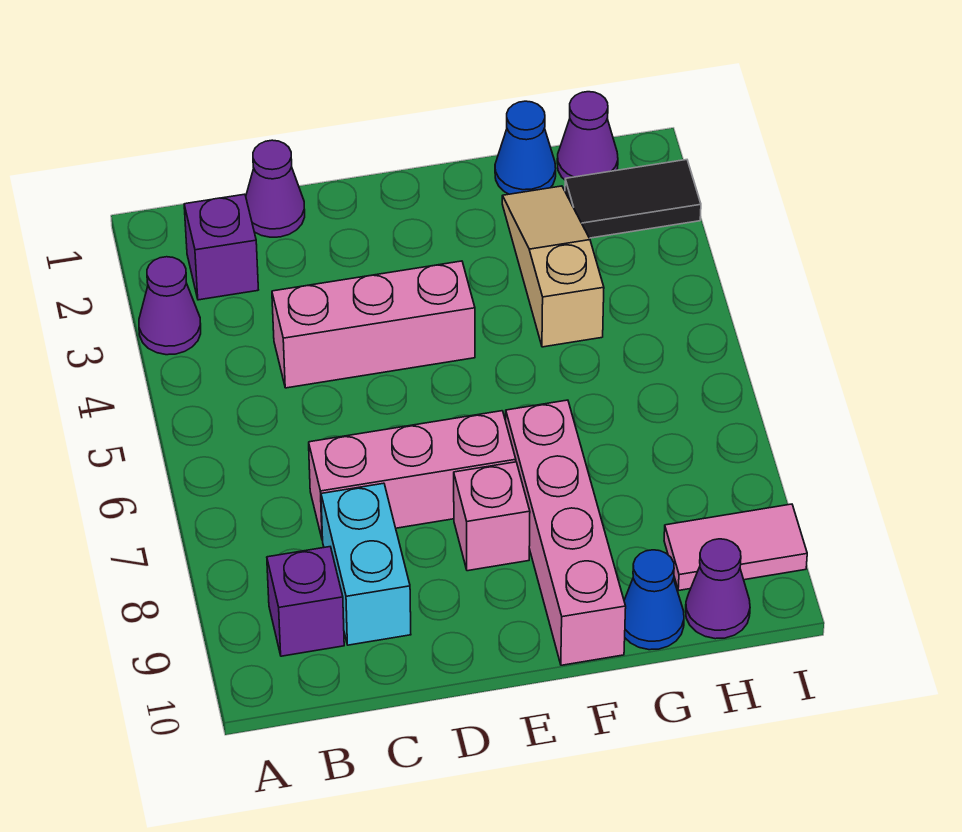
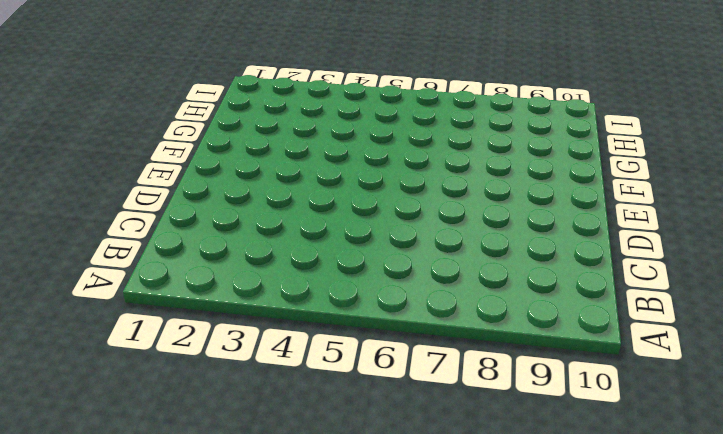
none -> purple cone A3 level 1
none -> purple brick B2 level 1
none -> purple brick B9 level 1

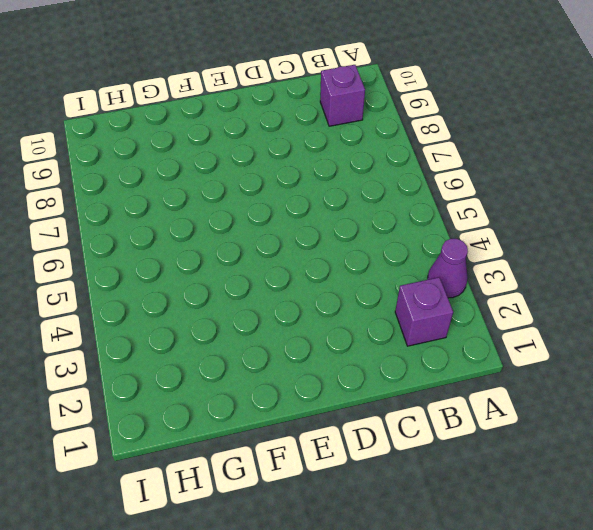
none -> purple cone C1 level 1
none -> pink brick C4:E4 level 1
none -> pink brick C7:E7 level 1

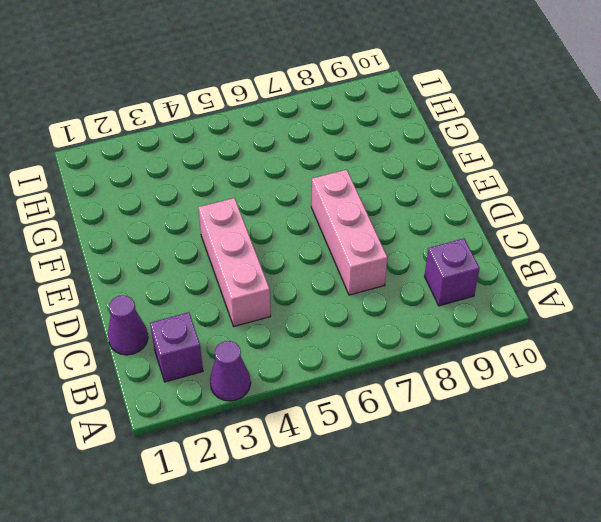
none -> cyan brick C8:C9 level 1
none -> pink brick E8 level 1
none -> pink brick F7:F10 level 1

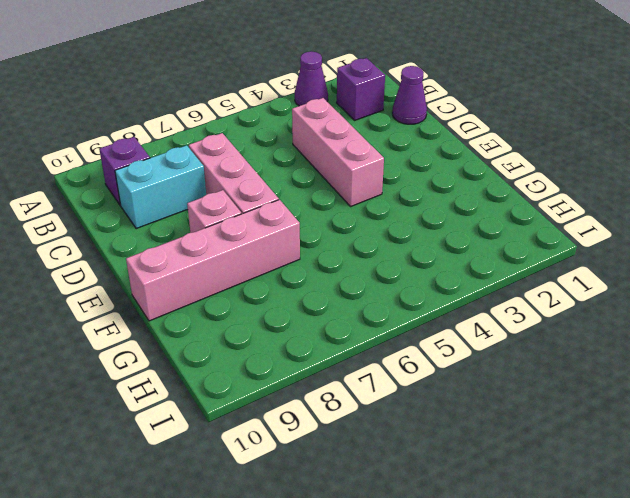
none -> blue cone G1 level 1
none -> tan slope G2:G4 level 1 top 4
none -> blue cone G10 level 1

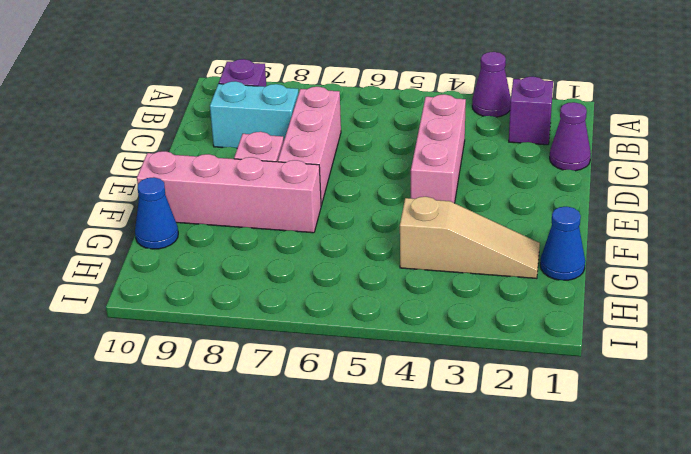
none -> purple cone H1 level 1
none -> black tile H2:I2 level 1
none -> pink tile H9:I9 level 1

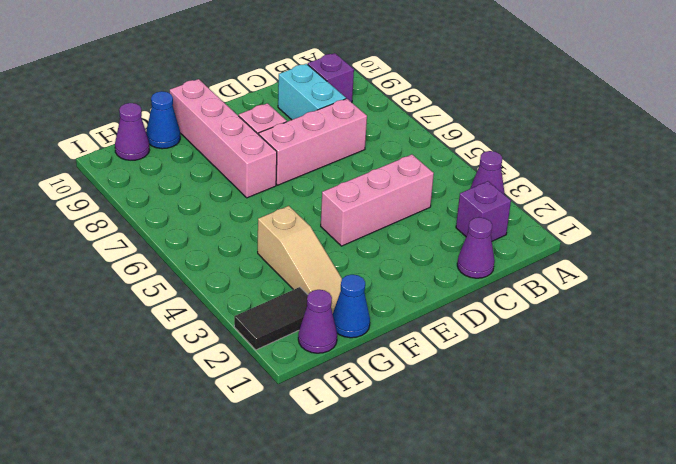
none -> pink tile H9:I9 level 1

